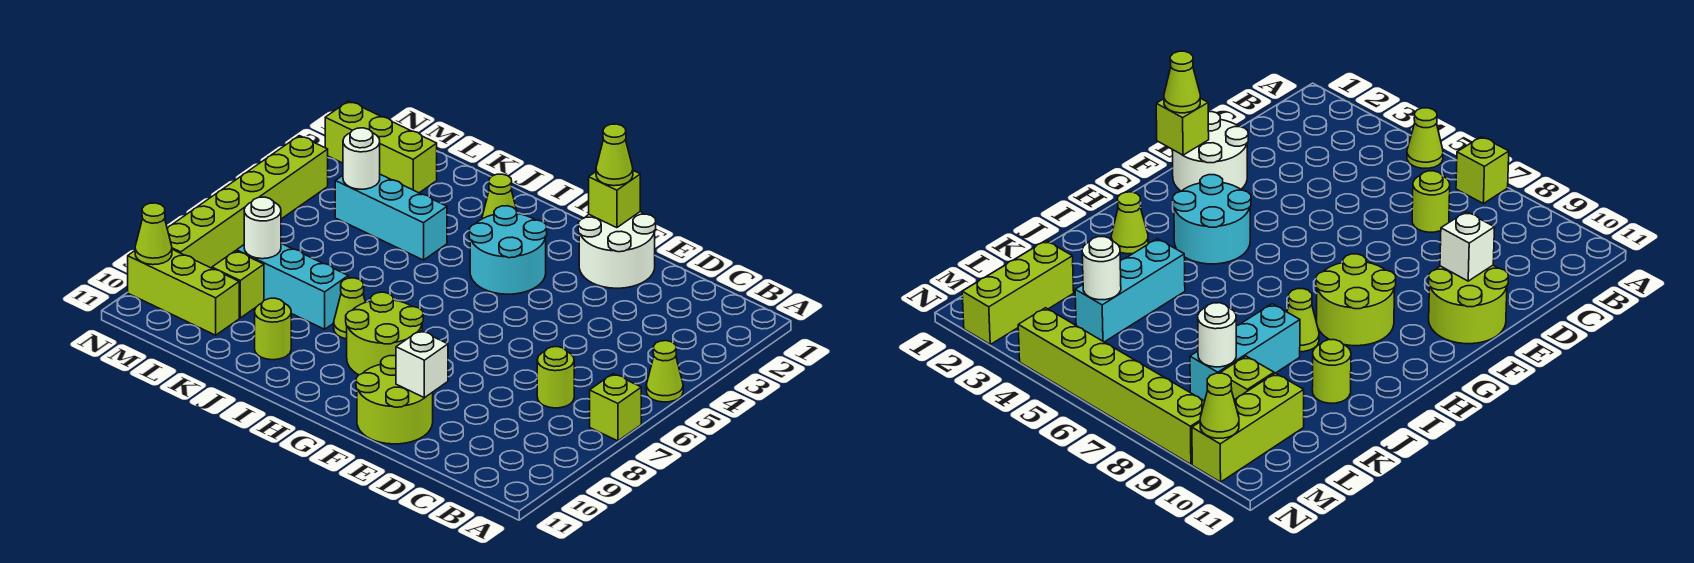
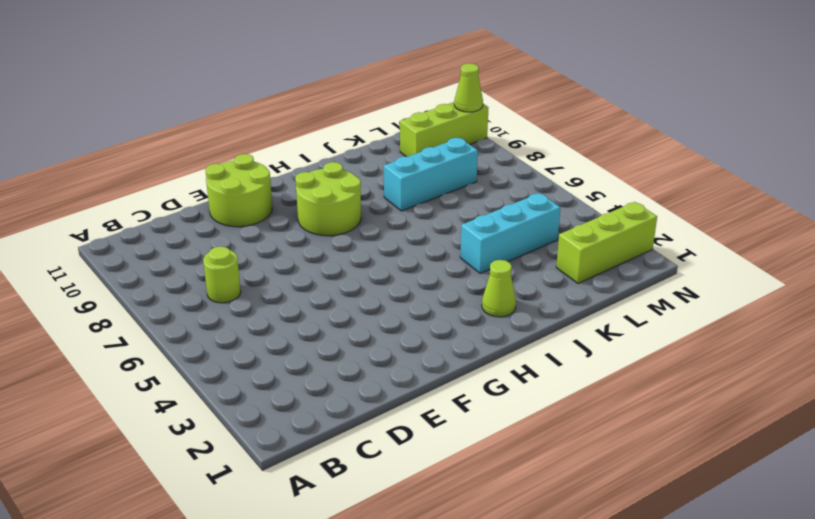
none -> lime cone A5 level 1
none -> lime brick A7 level 1
none -> white round brick E1:F2 level 1

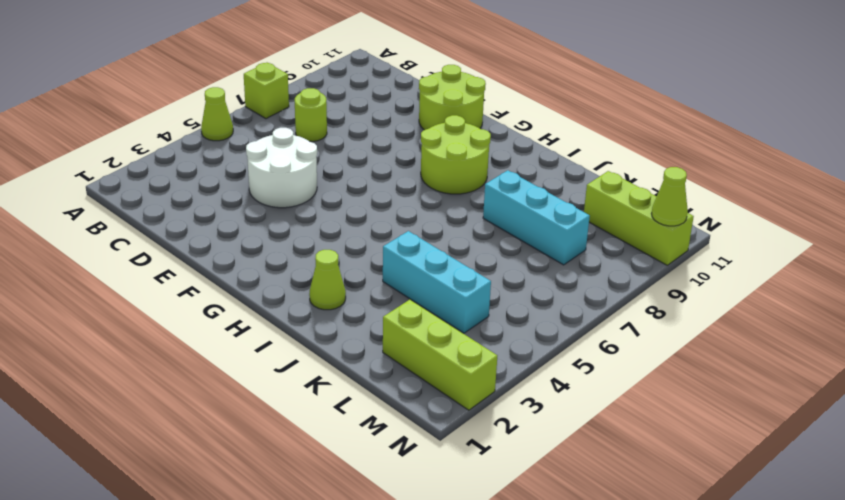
white round brick D4:E5 level 1 -> white round brick E1:F2 level 1
none -> cyan round brick G3:H4 level 1
none -> lime cone I8 level 1
none -> lime round brick J10 level 1

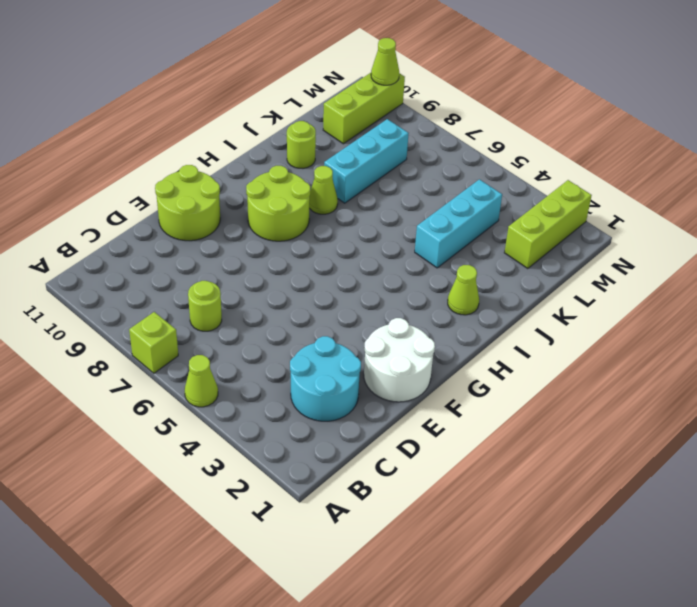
cyan round brick C2:D3 level 1 -> cyan round brick G3:H4 level 1
none -> lime brick L9 level 1
none -> lime brick N4:N9 level 1
none -> white brick E10 level 2

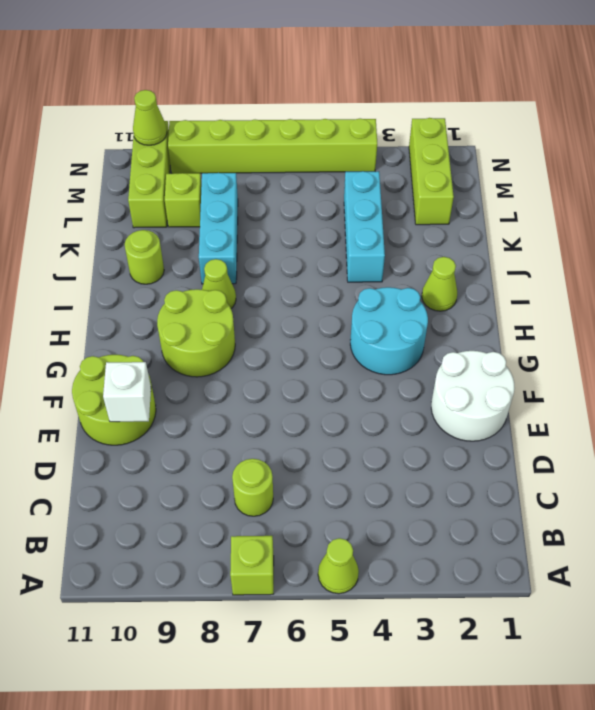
none -> lime brick F1 level 2
none -> white round brick L4 level 2
none -> white round brick L8 level 2

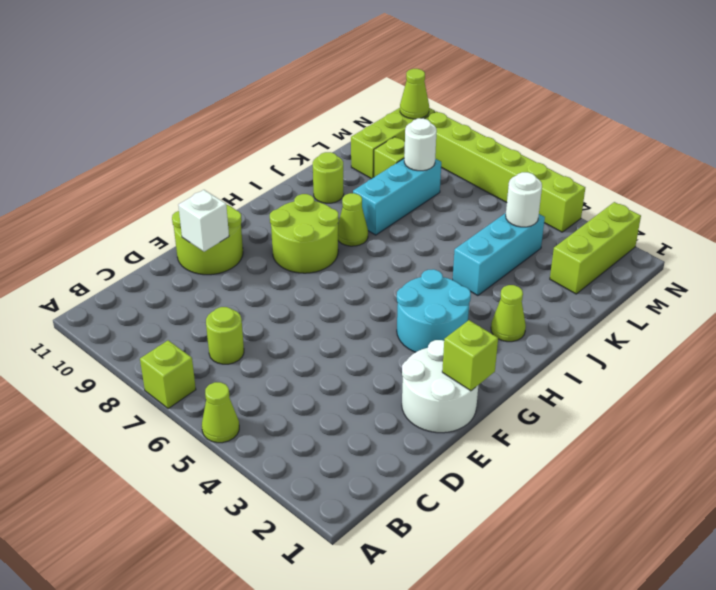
none -> lime cone F1 level 3

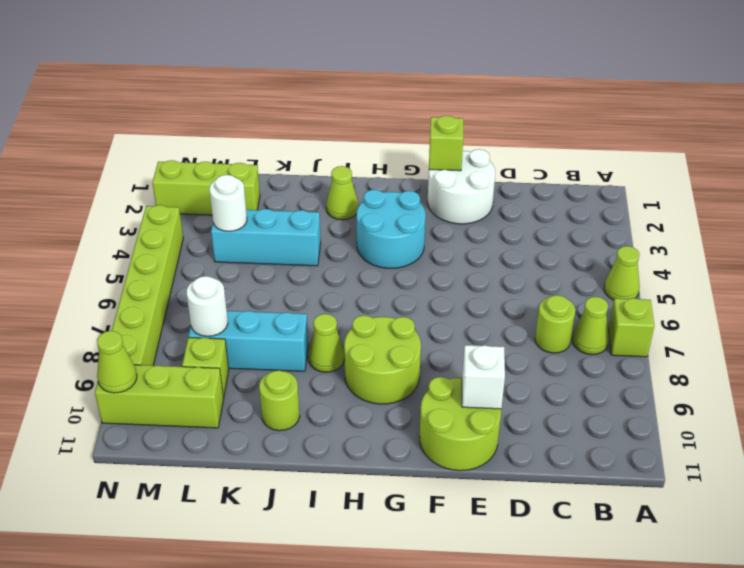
lime cone B7 level 1 -> lime cone F1 level 3

